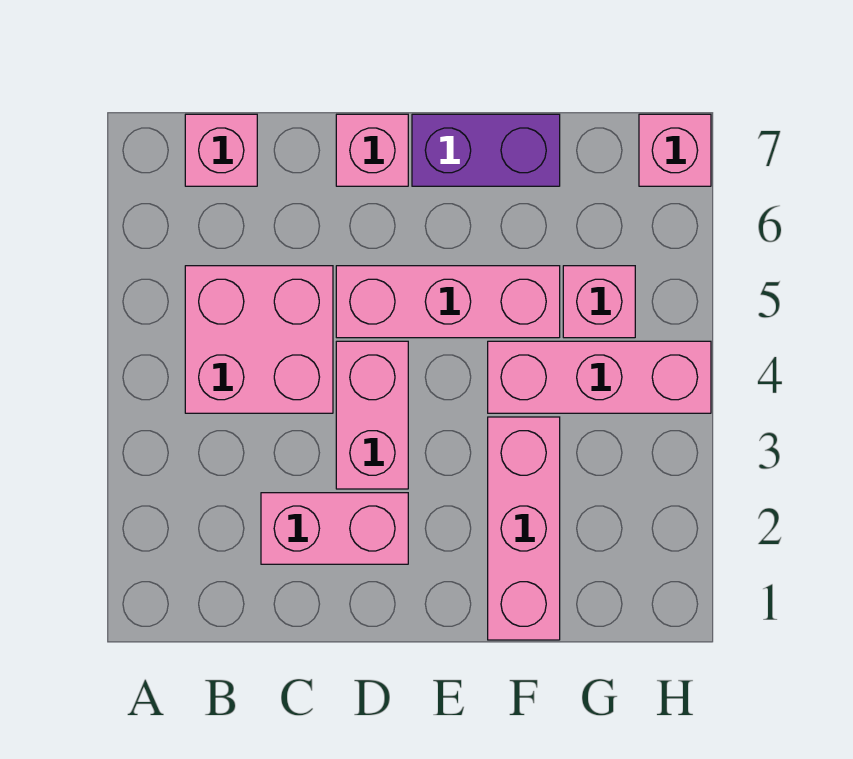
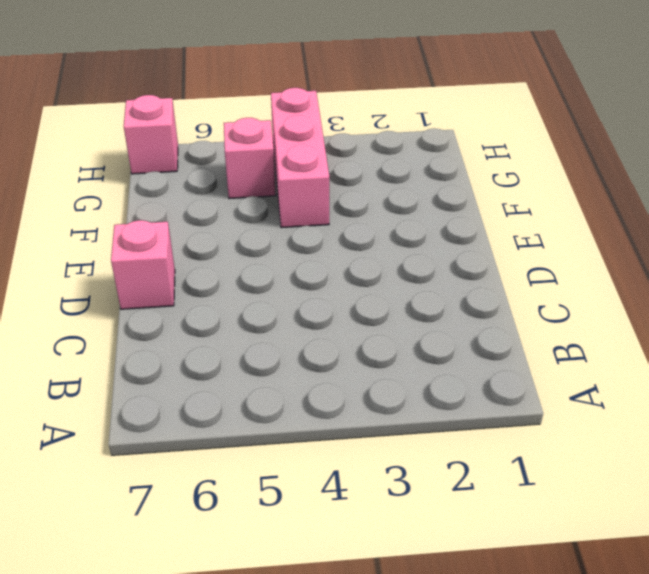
none -> pink brick B4:C5 level 1
none -> pink brick B7 level 1

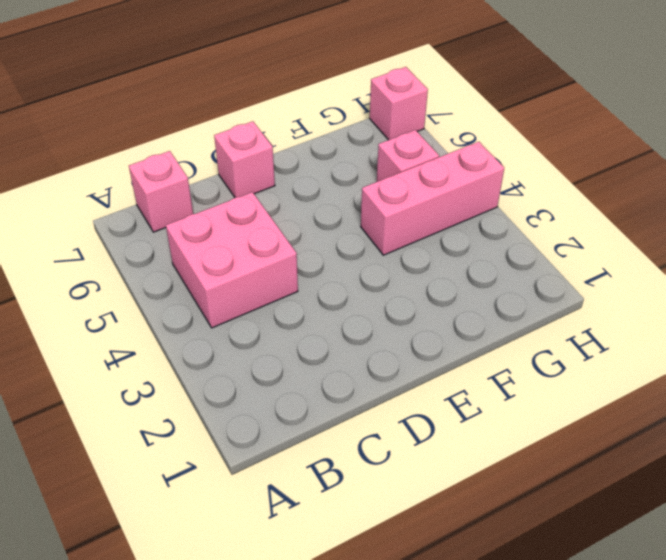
none -> pink brick C2:D2 level 1
none -> pink brick D3:D4 level 1

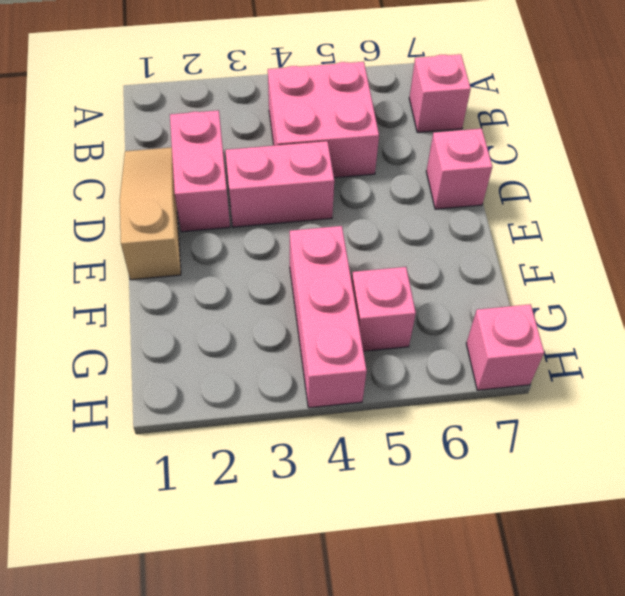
tan slope C1:E1 level 1 top E -> none
none -> pink brick D5:F5 level 1
none -> purple brick E7:F7 level 1

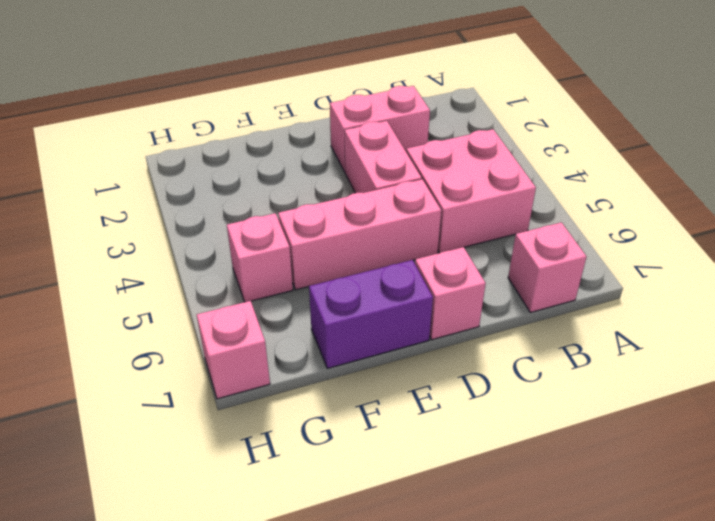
none -> pink brick F1:F3 level 1
none -> pink brick F4:H4 level 1

